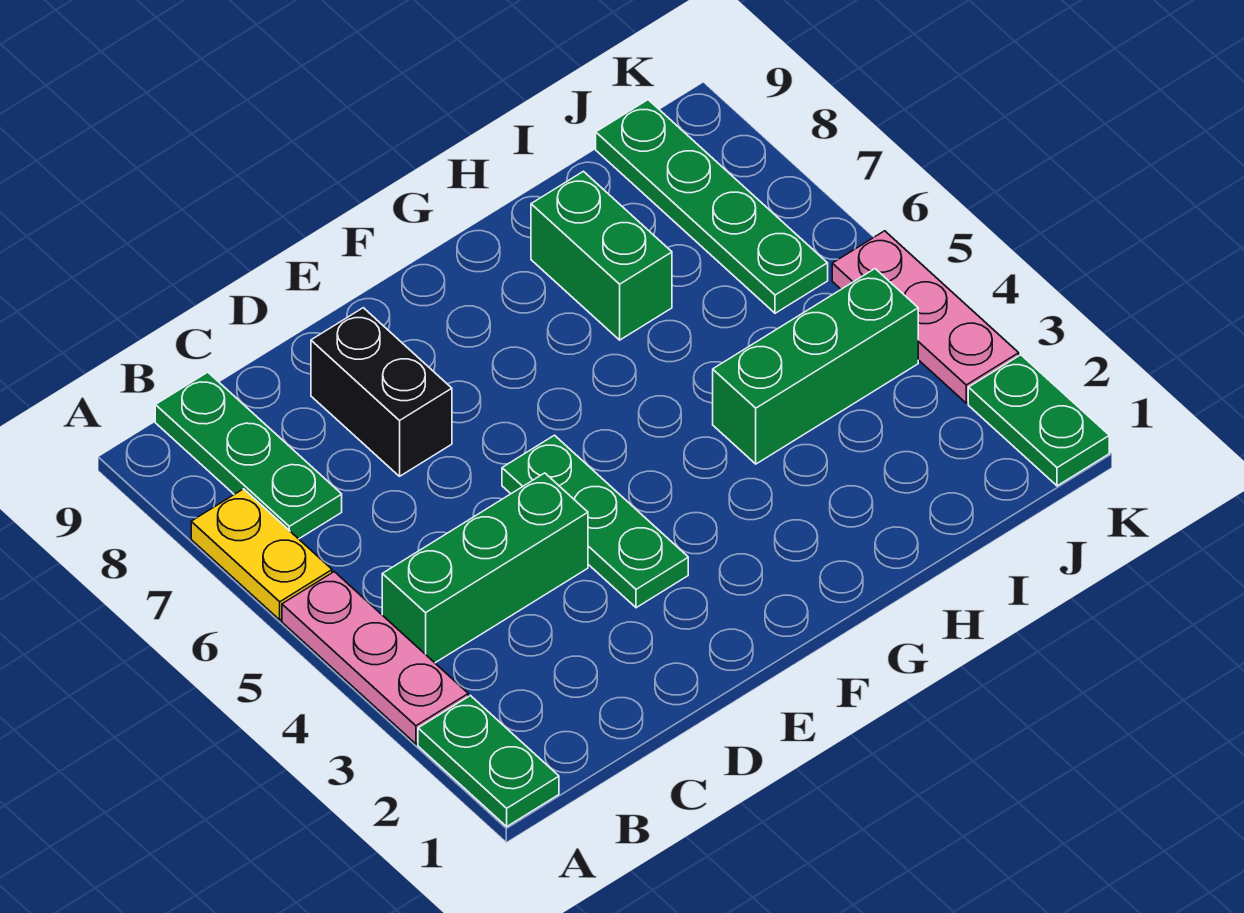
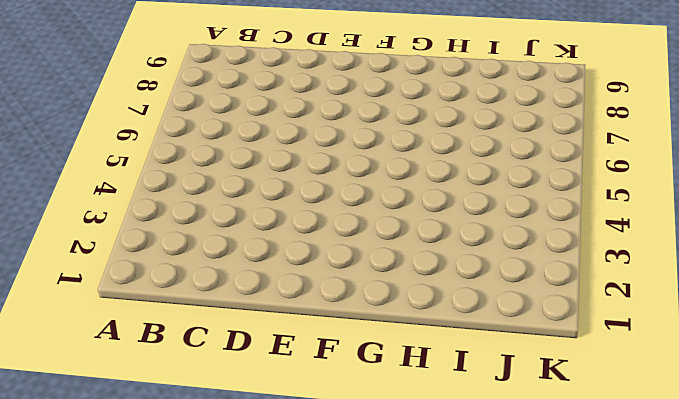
none -> green plate A1:A2 level 1
none -> pink plate A3:A5 level 1
none -> yellow plate A6:A7 level 1

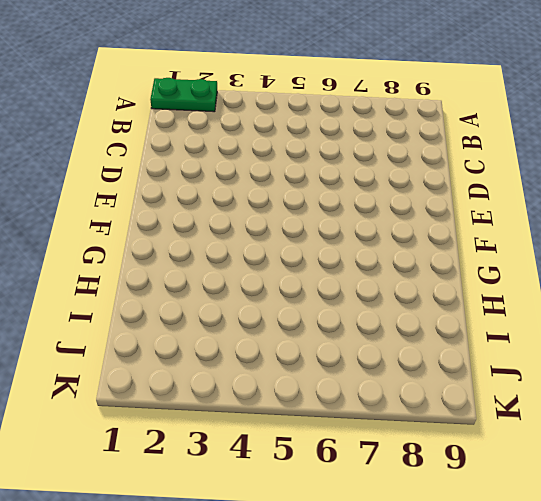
none -> pink plate A3:A5 level 1
none -> yellow plate A6:A7 level 1
none -> green brick B4:D4 level 1

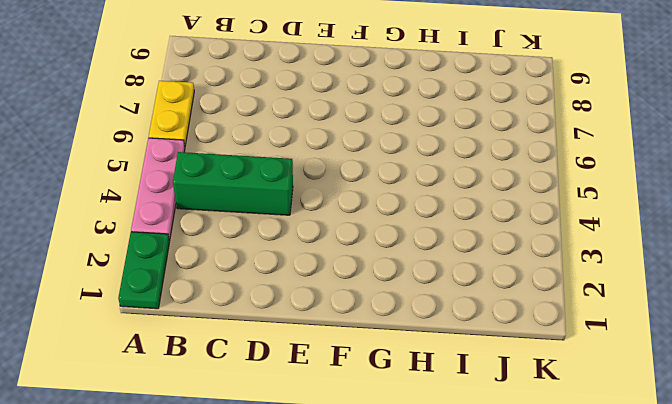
none -> green plate B7:B9 level 1
none -> black brick D7:D8 level 1
none -> green plate E3:E5 level 1

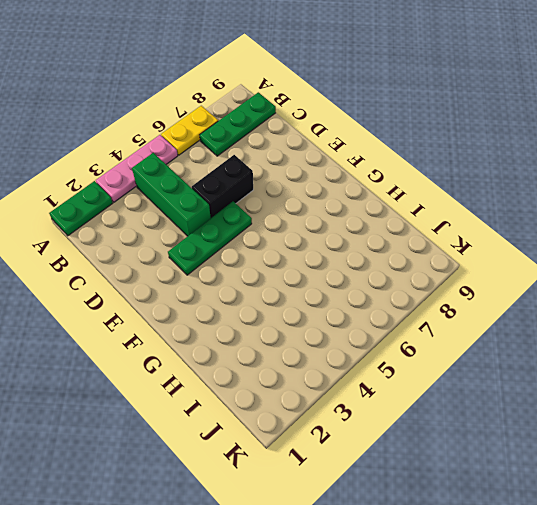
black brick D5:D6 level 1 -> black brick D7:D8 level 1
none -> green brick H4:J4 level 1
none -> green brick H7:H8 level 1
none -> green plate J6:J9 level 1

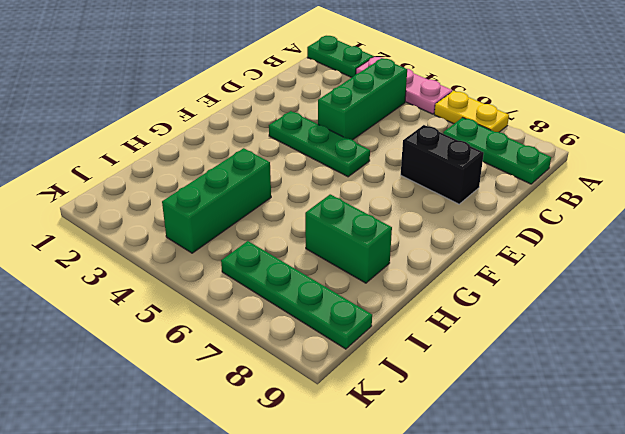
none -> green plate K1:K2 level 1
none -> pink plate K3:K5 level 1

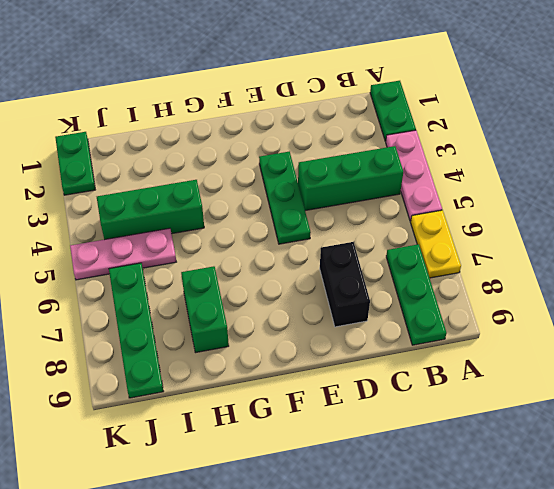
pink plate I5:K5 level 1 -> pink plate K3:K5 level 1

